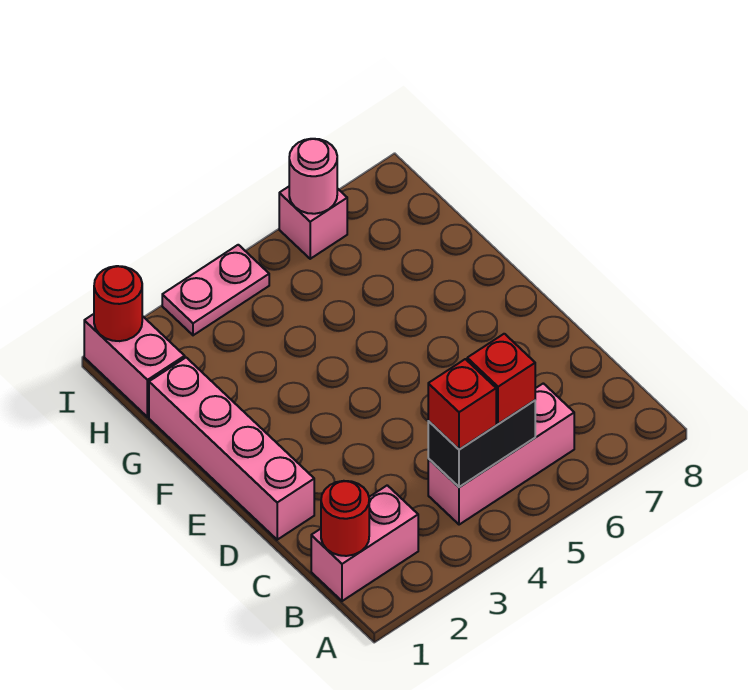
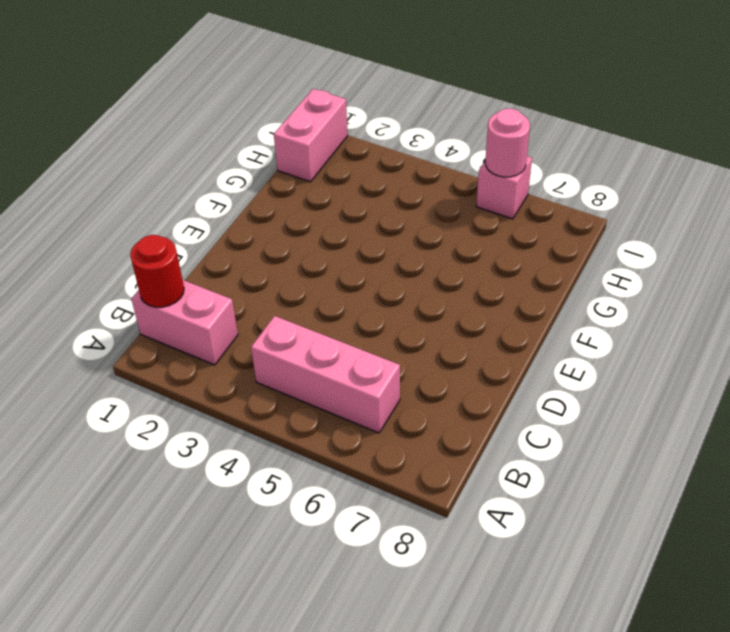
none -> pink brick D1:G1 level 1
none -> pink plate I3:I4 level 1
none -> black brick B4:B5 level 2

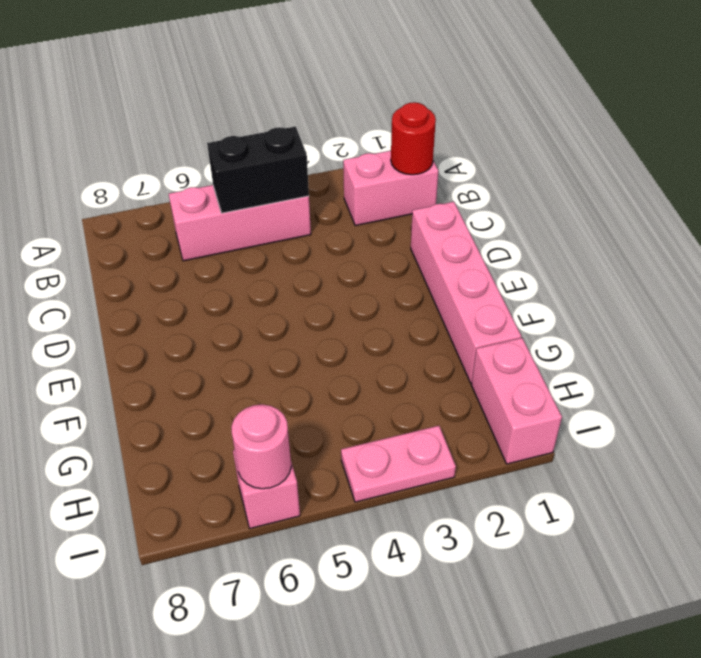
none -> red round brick I1 level 2
none -> red brick B4 level 3
none -> red brick B5 level 3

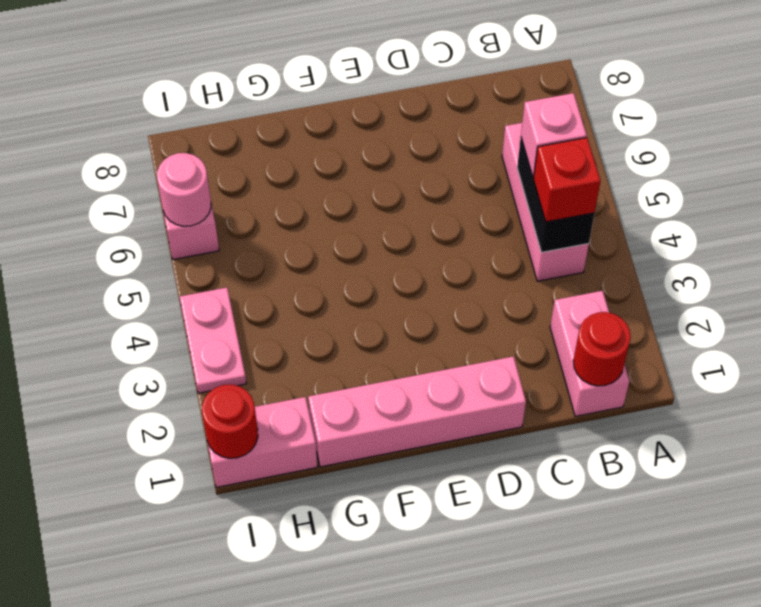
pink brick B5 level 3 -> red brick B5 level 3

